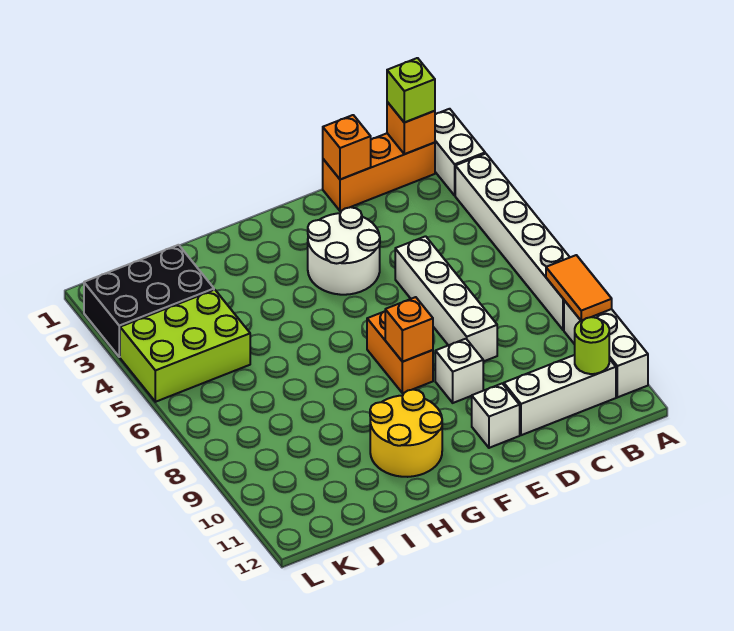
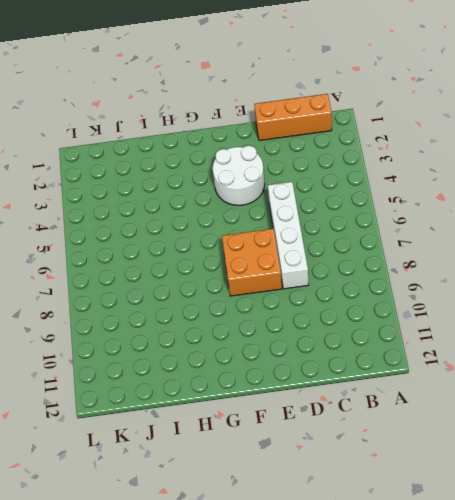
orange brick E7:F8 level 1 -> orange brick F7:F8 level 1
none -> white brick A1:A2 level 1
none -> white brick A3:A8 level 1
none -> white brick A9:A11 level 1

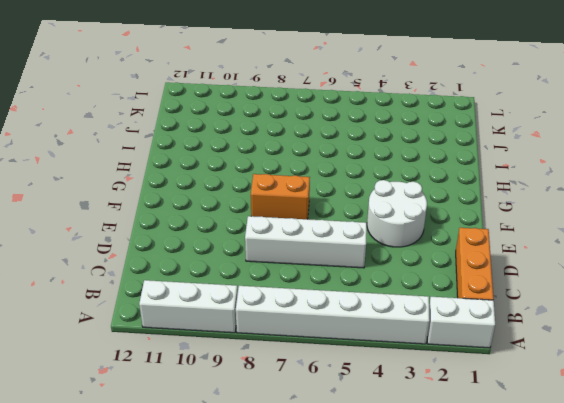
none -> white brick B11:D11 level 1
none -> white brick E9 level 1
none -> white brick E11 level 1

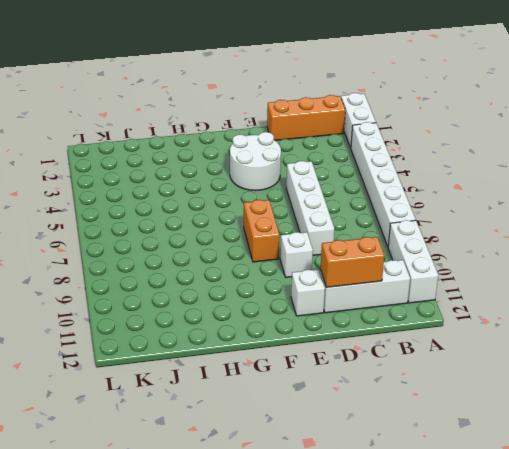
orange brick C11:D11 level 2 -> none
none -> yellow round brick G10:H11 level 1
none -> black brick J2:L3 level 1
none -> lime brick J4:L5 level 1

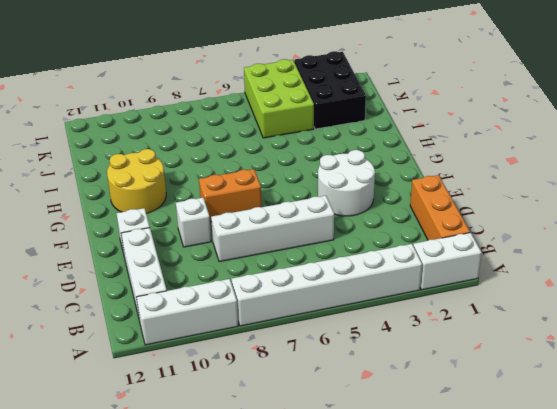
none -> orange tile A8:A9 level 2
none -> orange brick B1 level 2
none -> lime round brick B11 level 2

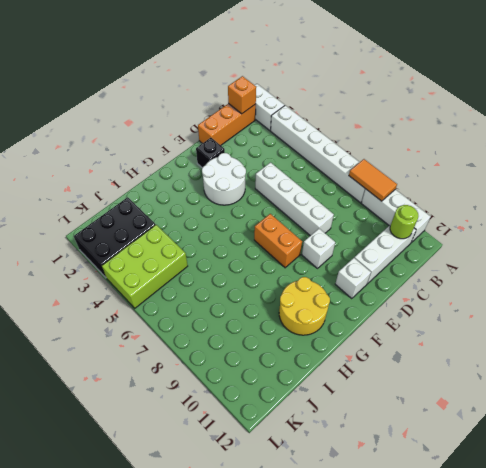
black brick E2 level 1 -> none
none -> orange brick D1 level 2
none -> orange brick F8 level 2
none -> lime brick B1 level 3

